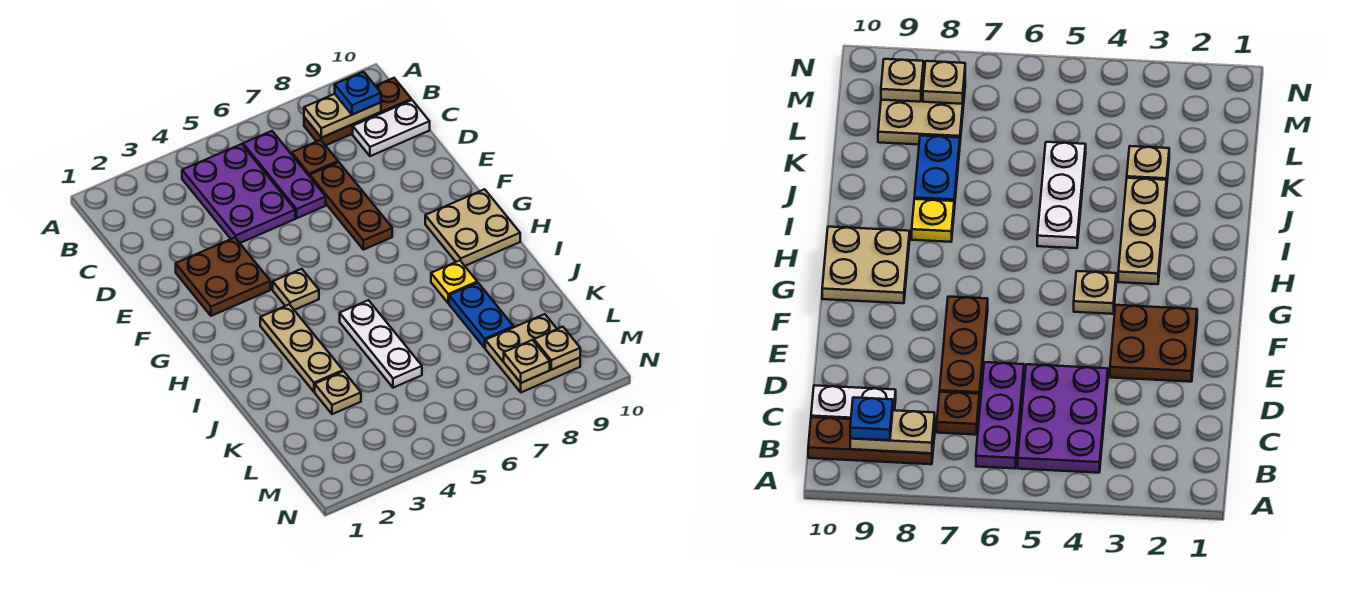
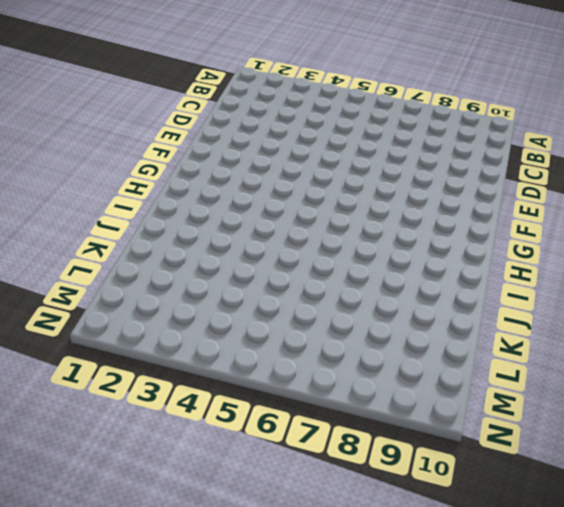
none -> purple plate B4:D5 level 1
none -> purple plate B6:D6 level 1
none -> brown plate B8:B10 level 1

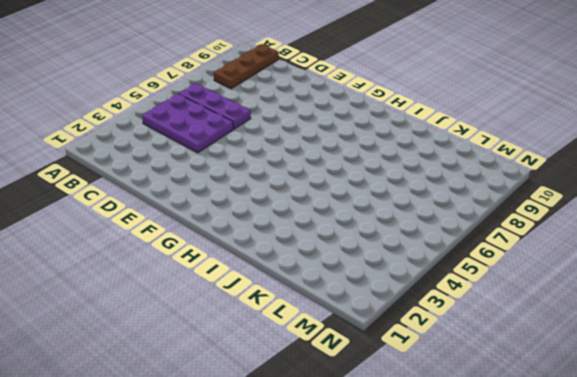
none -> brown plate C7 level 1
none -> white plate C9:C10 level 1
none -> brown plate D7:F7 level 1

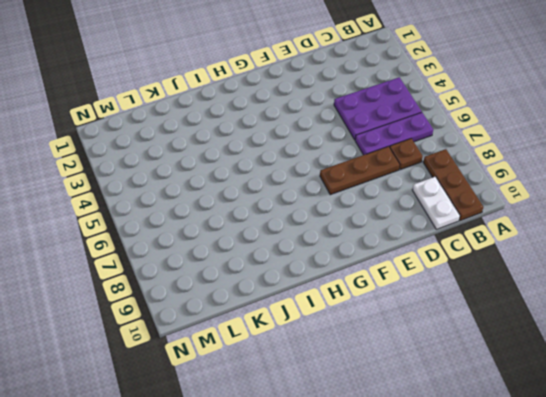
none -> brown plate E2:F3 level 1
none -> tan plate G4 level 1
none -> tan plate G9:H10 level 1

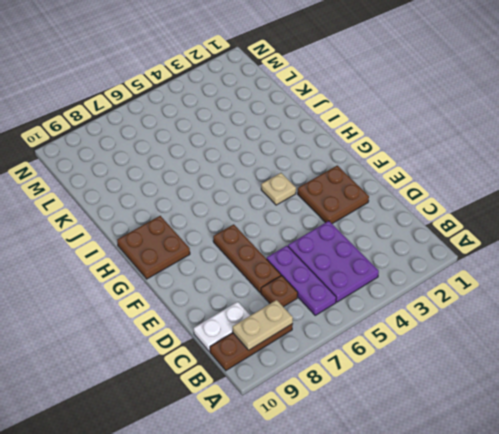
brown plate G9:H10 level 1 -> tan plate G9:H10 level 1
none -> tan plate H3:J3 level 1
none -> white plate I5:K5 level 1
none -> yellow plate I8 level 1

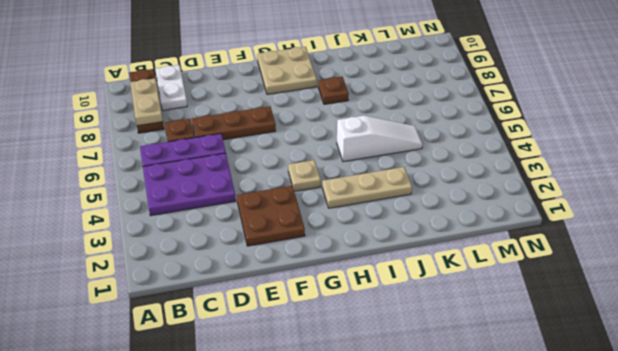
white slope I5:K5 level 1 top I -> white plate I5:K5 level 1
brown plate I8 level 1 -> yellow plate I8 level 1
none -> blue plate J8:K8 level 1
none -> tan plate K3 level 1
none -> tan plate L8:M9 level 1

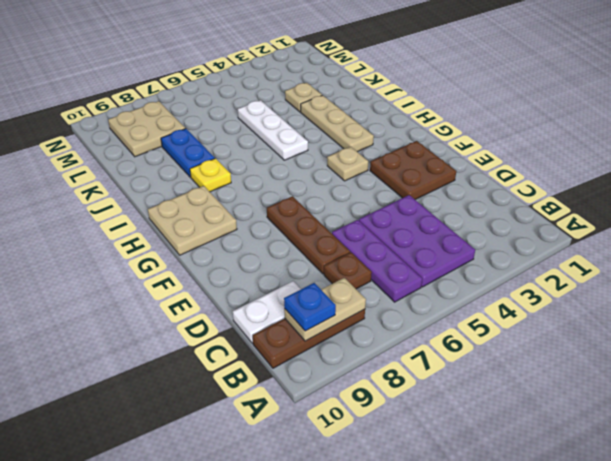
none -> tan plate M8 level 2
none -> tan plate M9 level 2

